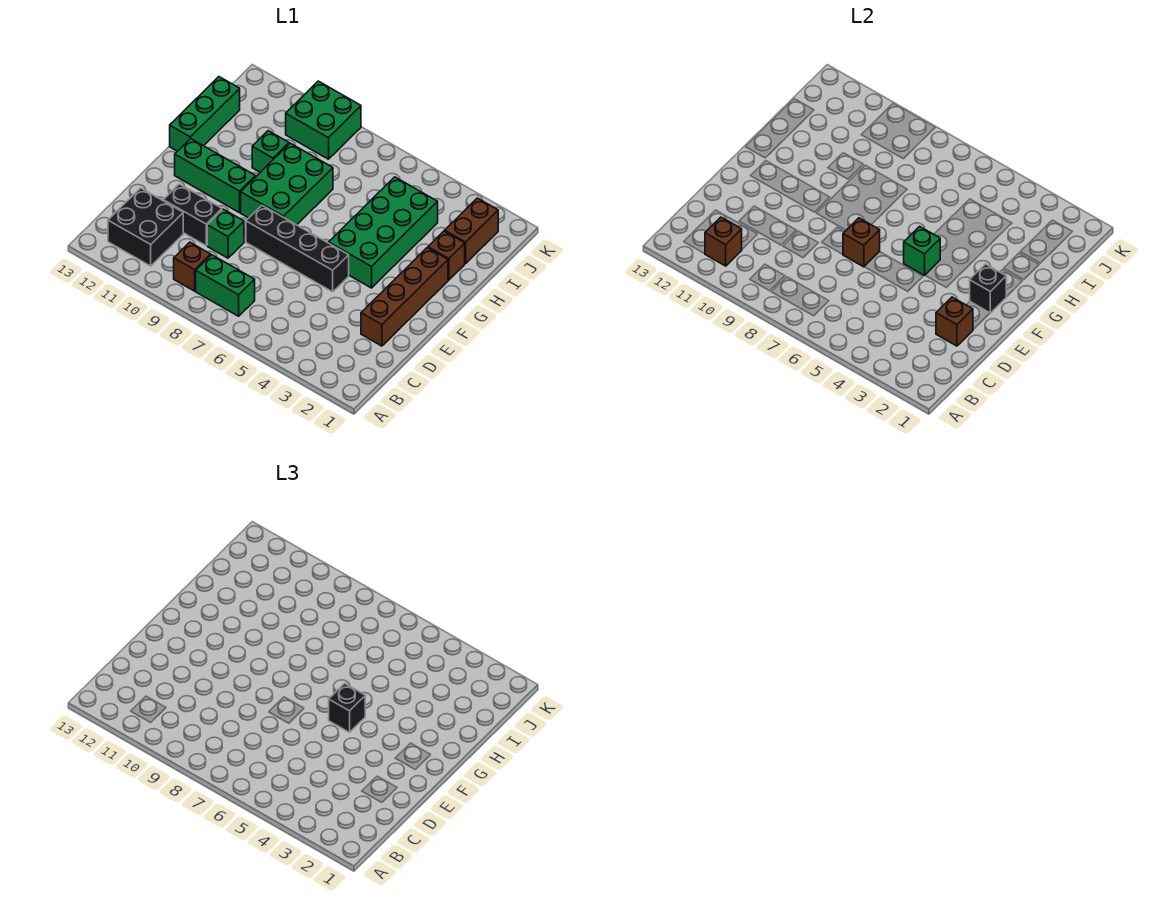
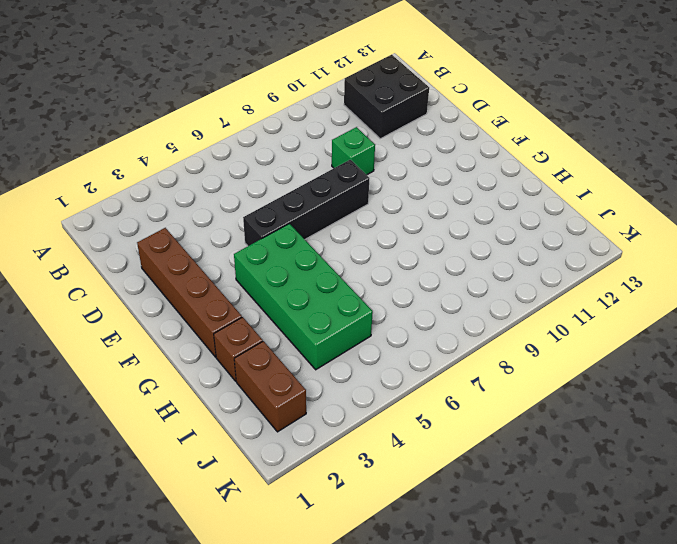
none -> green brick B7:B8 level 1
none -> brown brick B9 level 1
none -> black brick D10:D11 level 1

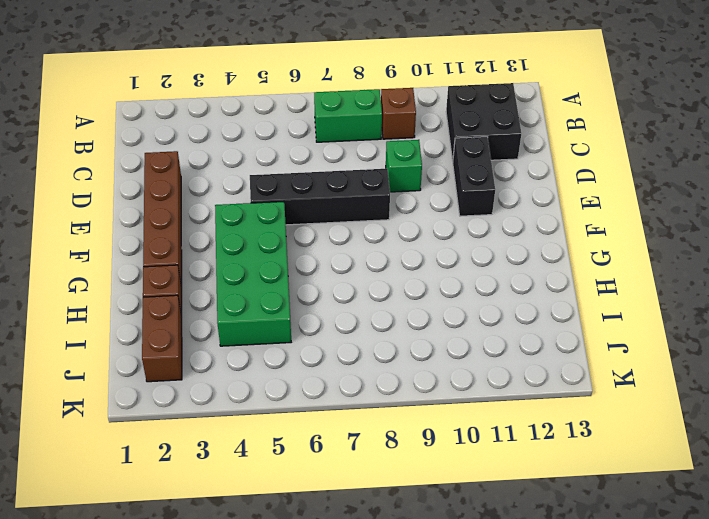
black brick D11:E11 level 1 -> black brick D10:D11 level 1
none -> green brick F8:H9 level 1
none -> green brick F10:F12 level 1
none -> green brick G13:I13 level 1

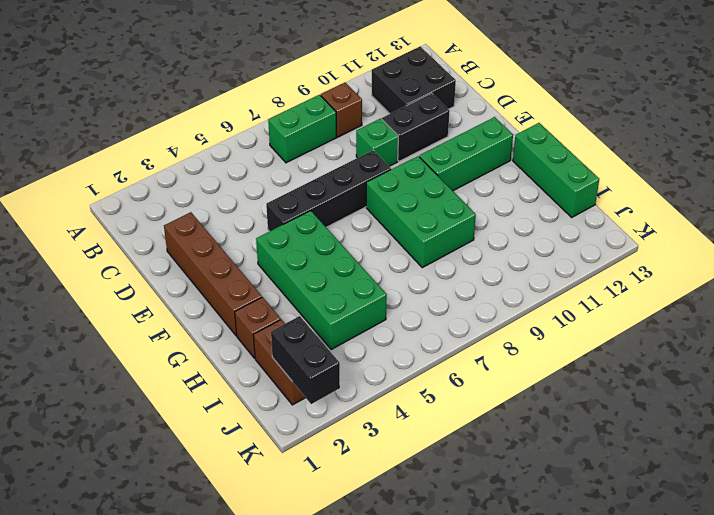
black brick J2:K2 level 2 -> none
none -> green brick H10 level 1
none -> green brick J9:K10 level 1
none -> brown brick B11 level 2

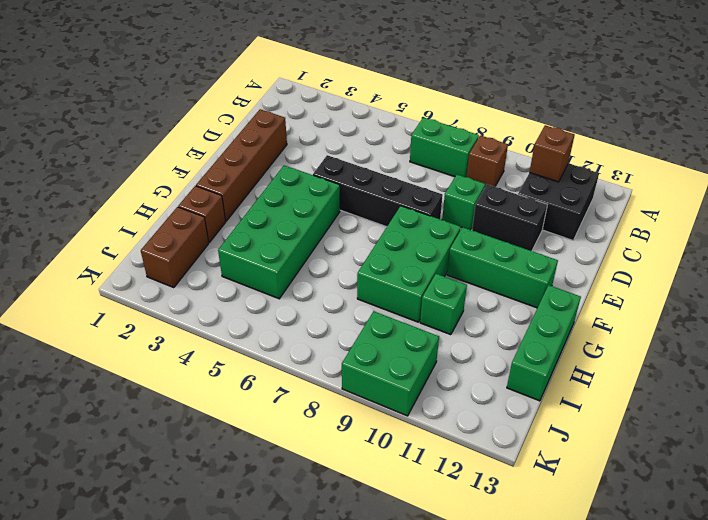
none -> brown brick D2 level 2
none -> brown brick E7 level 2
none -> black brick F2 level 2

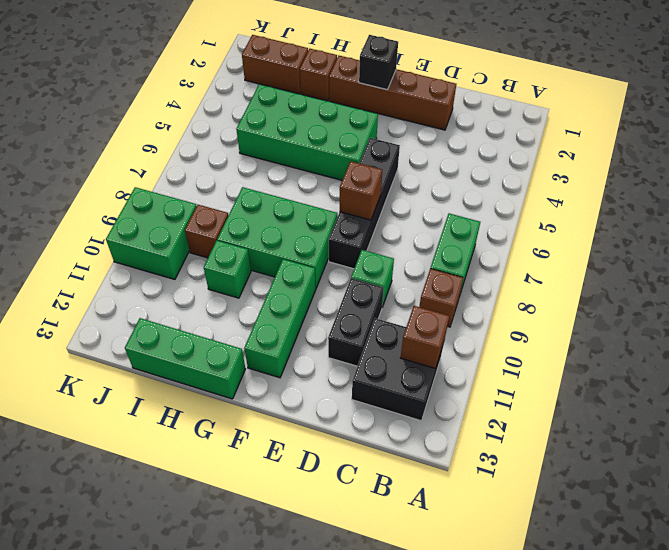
brown brick I9 level 1 -> brown brick D2 level 2
none -> green brick F5 level 2
none -> black brick F5 level 3

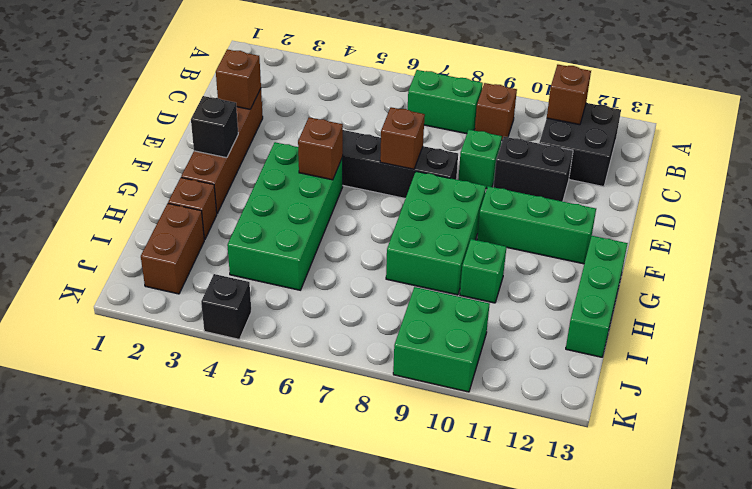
brown brick F5 level 2 -> green brick F5 level 2
black brick K4 level 1 -> black brick F5 level 3

